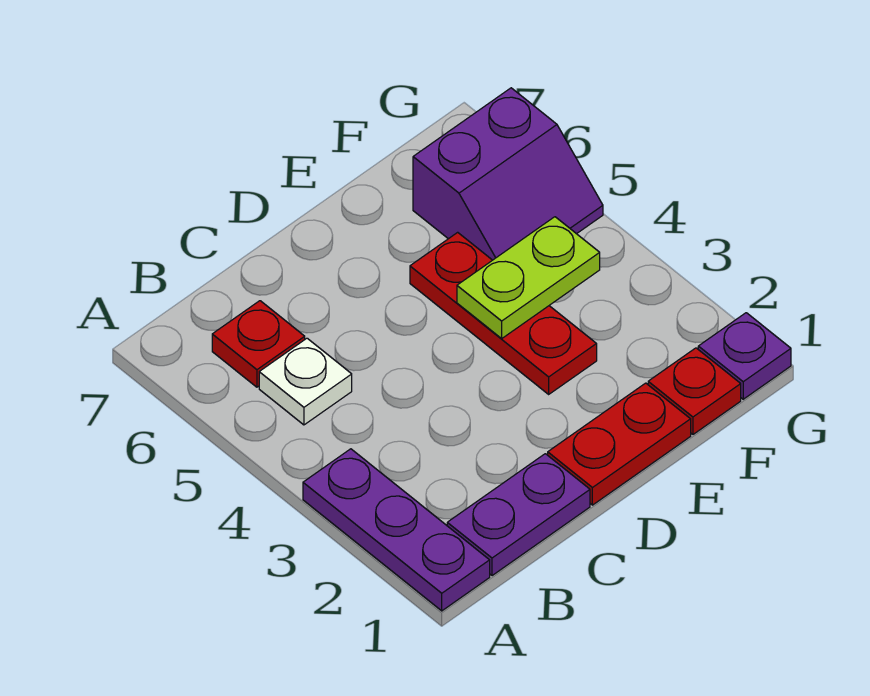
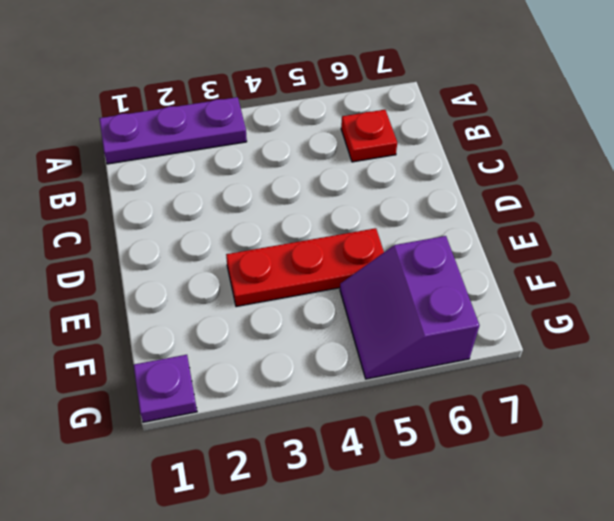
none -> purple plate B1:C1 level 1
none -> white plate B5 level 1

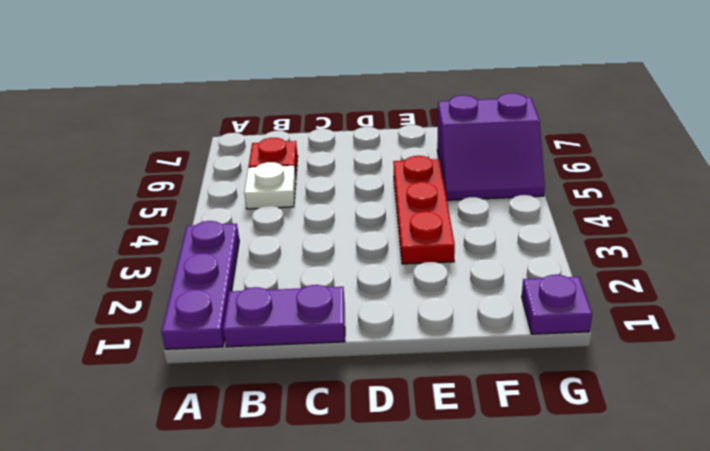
none -> red plate D1:E1 level 1
none -> red plate F1 level 1

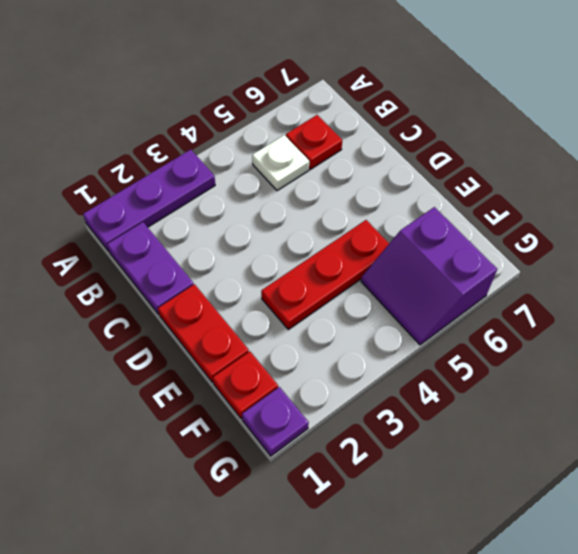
none -> lime plate E4:F4 level 2

